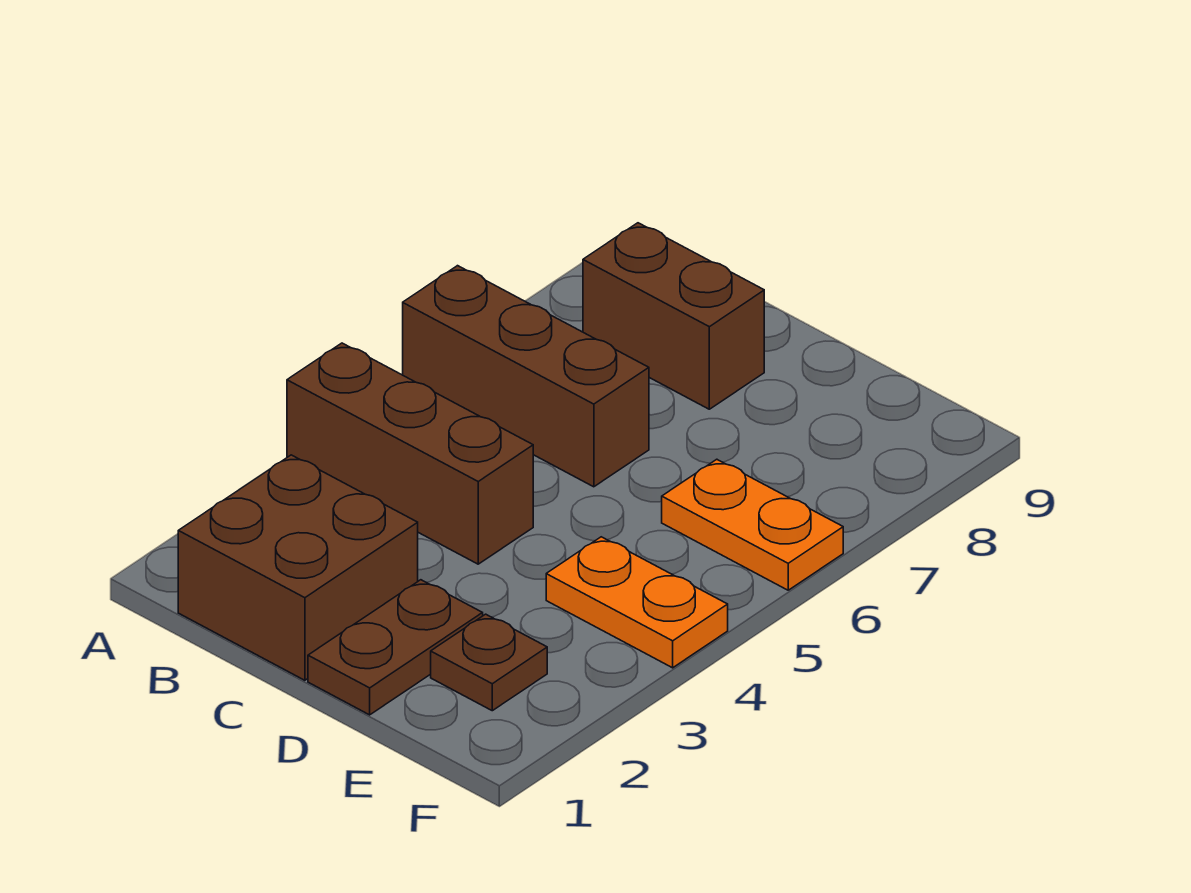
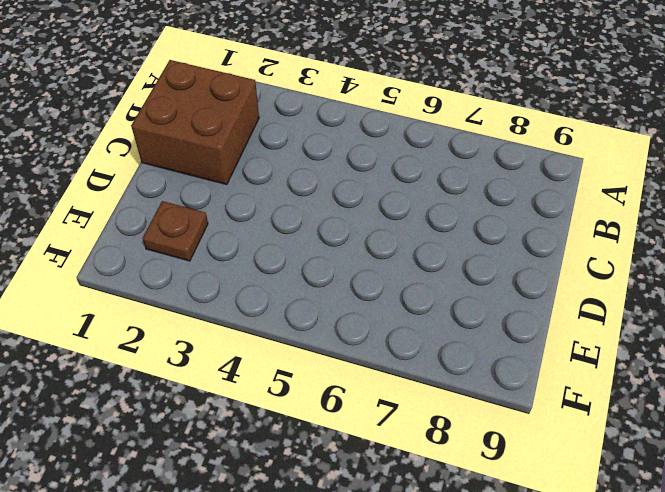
none -> brown brick A4:C4 level 1
none -> brown brick A6:C6 level 1

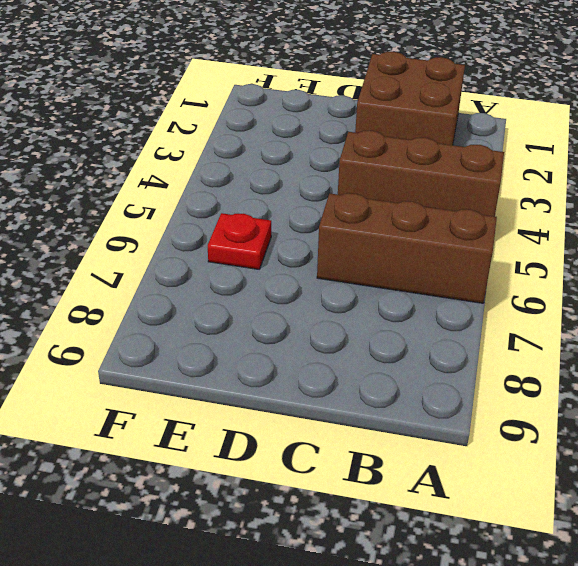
red plate E6 level 1 -> orange plate E6:F6 level 1
none -> brown brick B8:C8 level 1
none -> brown plate D1:D2 level 1

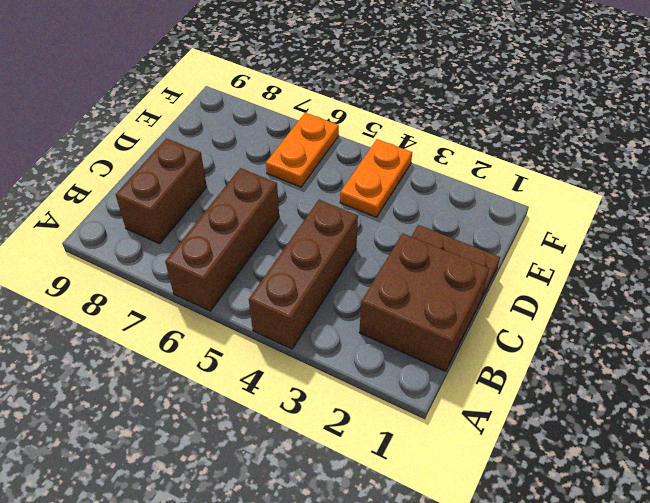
none -> brown plate E2 level 1

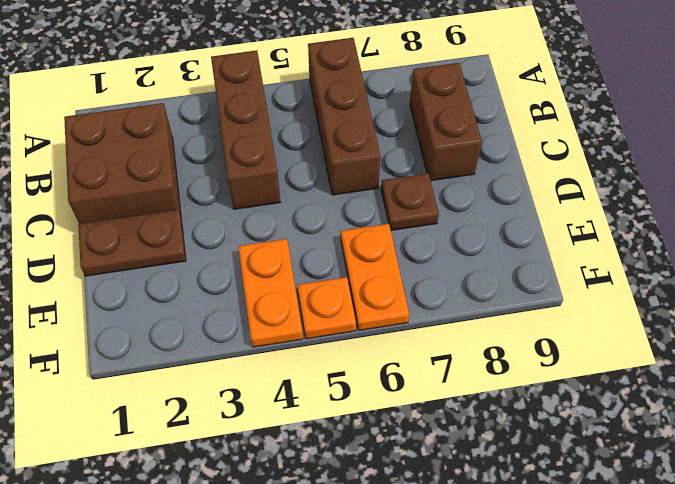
brown plate D7 level 1 -> brown plate E2 level 1
orange plate F5 level 1 -> none

